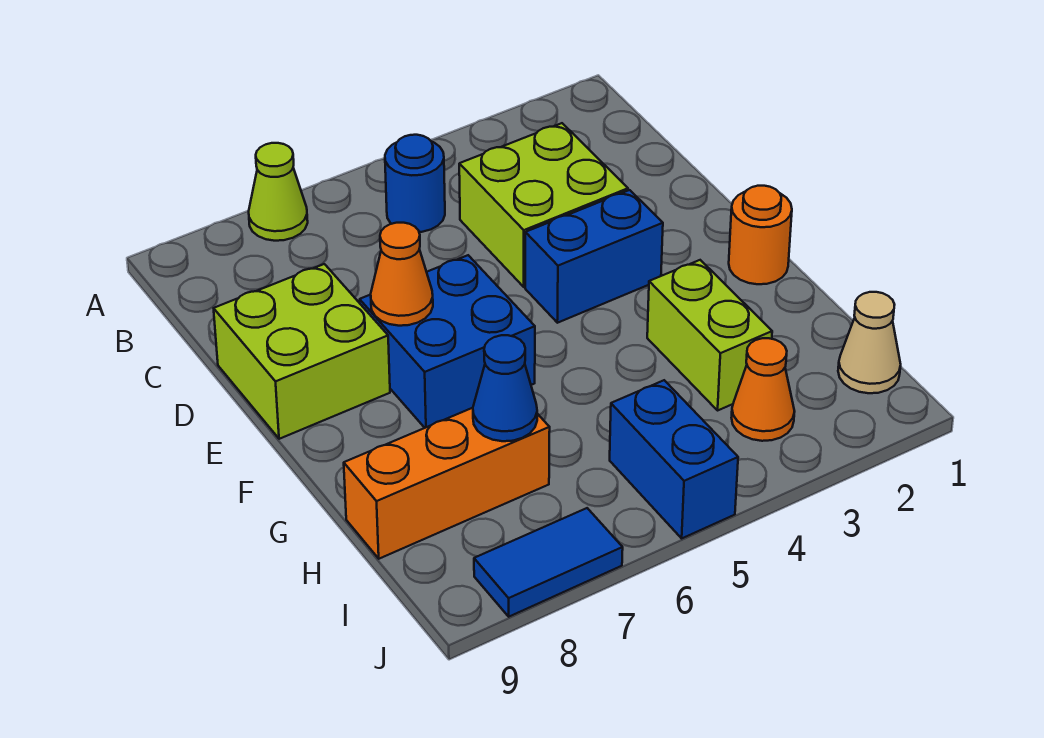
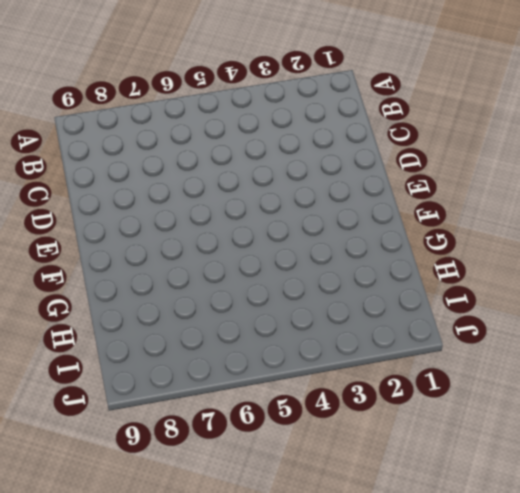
none -> lime cone A7 level 1
none -> blue round brick B5 level 1
none -> lime brick C3:D4 level 1

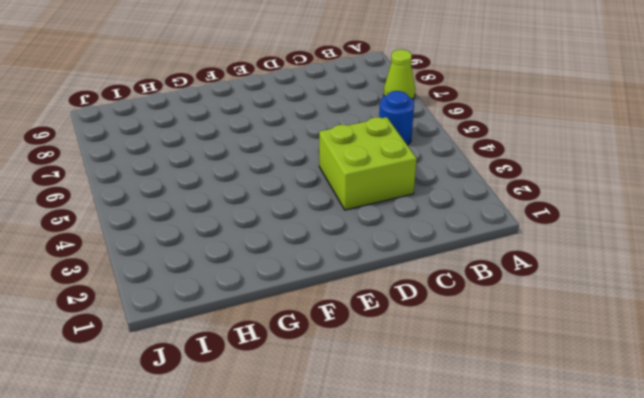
none -> lime brick D8:E9 level 1
none -> blue brick E3:E4 level 1
none -> blue brick E6:F7 level 1

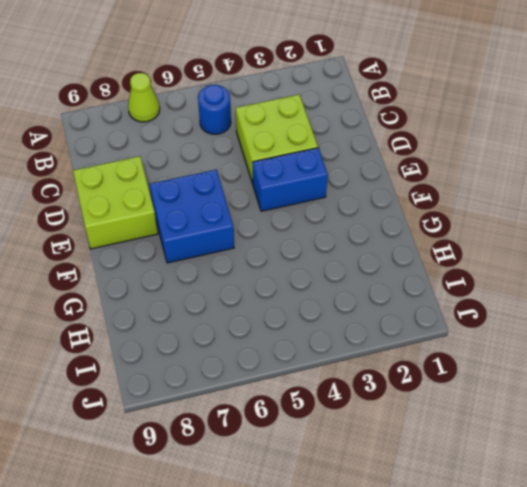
none -> orange round brick F1 level 1
none -> lime brick G3:H3 level 1
none -> orange brick H7:H9 level 1

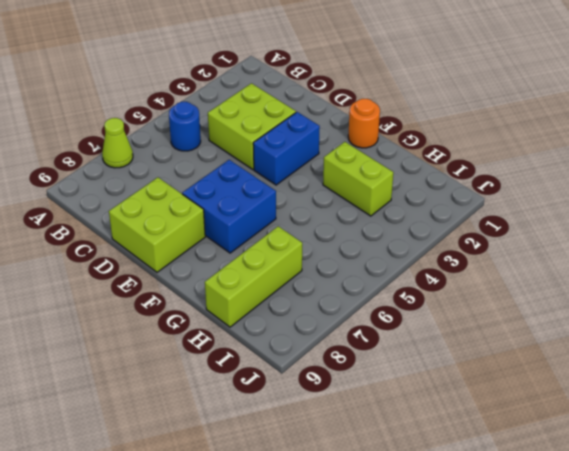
lime brick H7:H9 level 1 -> orange brick H7:H9 level 1
none -> tan cone I1 level 1
none -> orange cone I3 level 1
none -> blue brick I5:J5 level 1

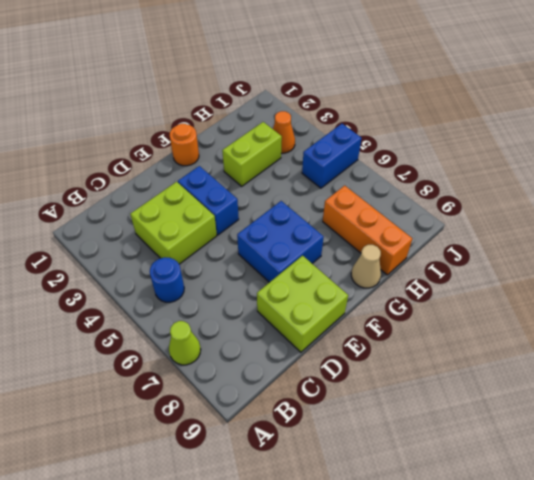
tan cone G9 level 1 -> tan cone I1 level 1
none -> blue tile J7:J8 level 1
none -> orange cone E7 level 2
none -> blue cone H7 level 2

